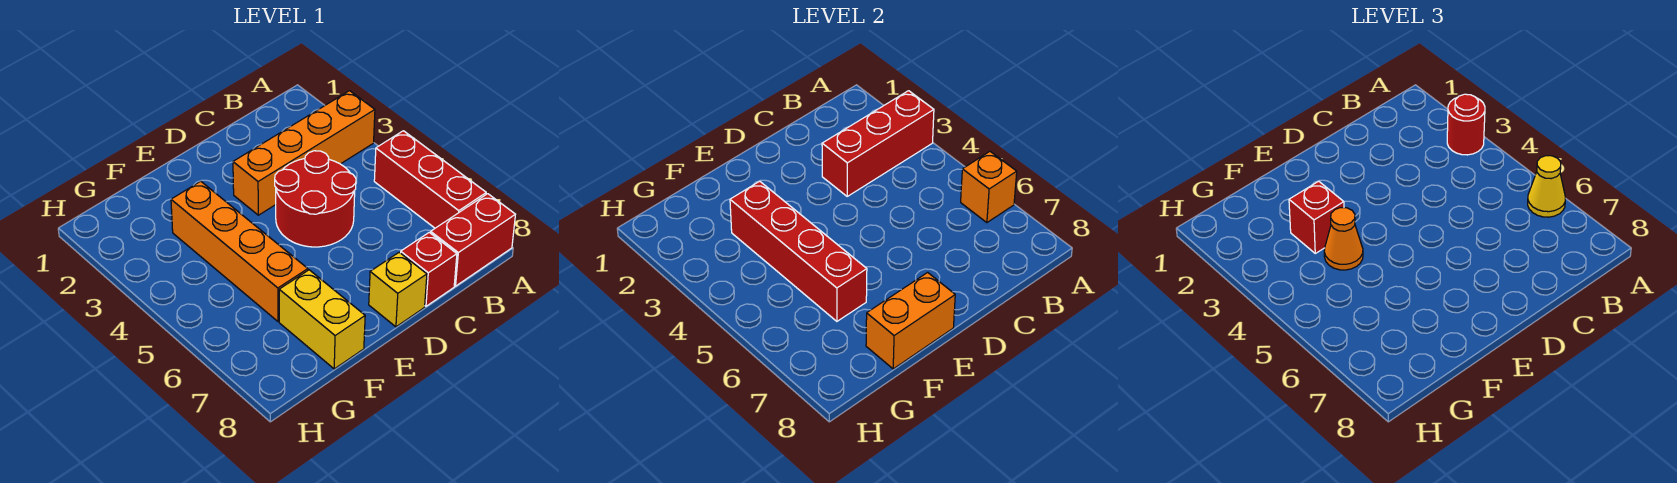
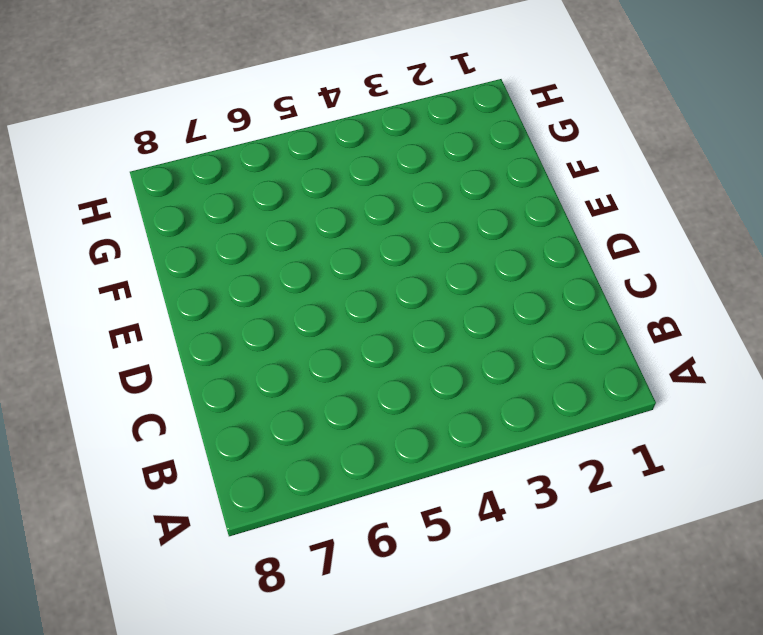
none -> orange brick A3:D3 level 1
none -> red brick A5:A7 level 1
none -> red brick A8:B8 level 1

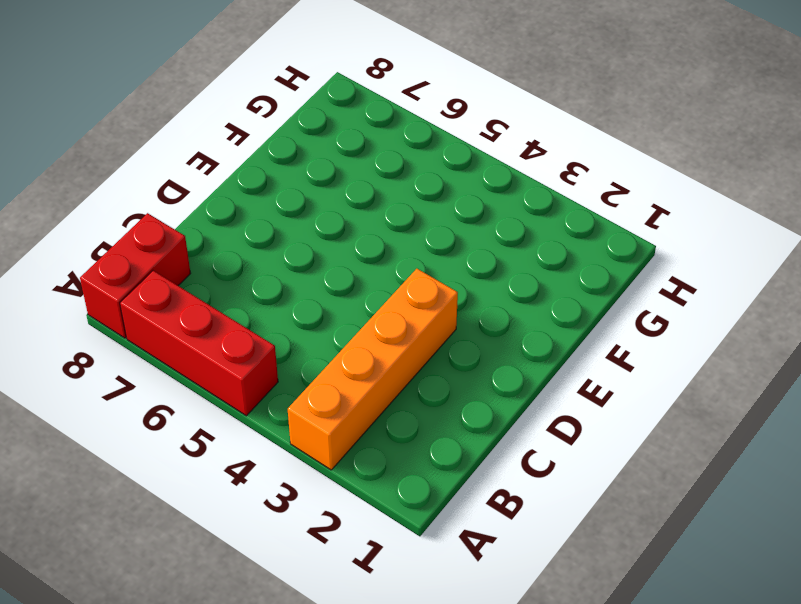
none -> red round brick C4:D5 level 1
none -> red brick C8 level 1
none -> yellow brick D8 level 1

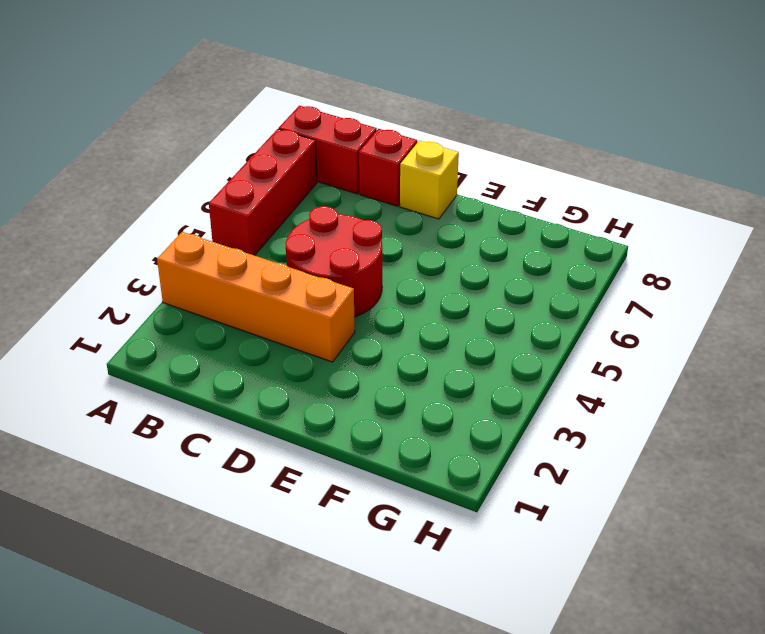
none -> orange brick F3:F6 level 1
none -> yellow brick F7:F8 level 1
none -> red brick A3:C3 level 2

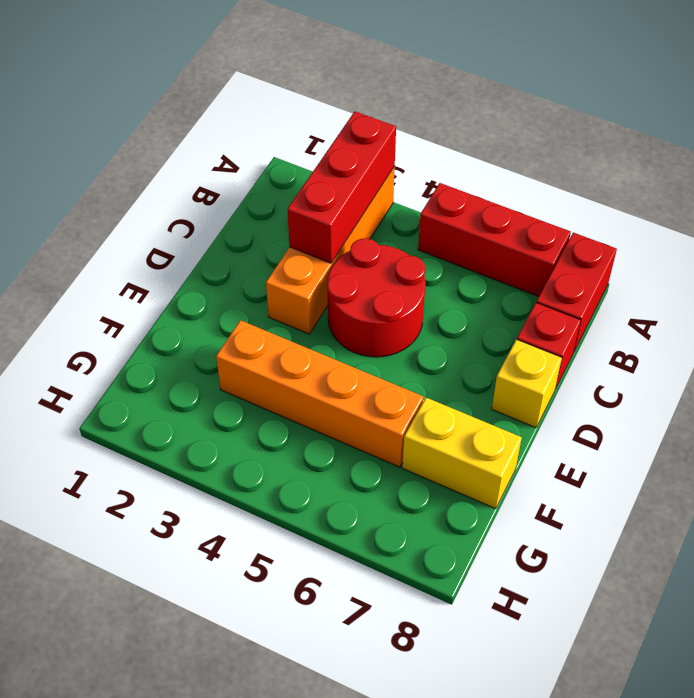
none -> orange brick A6 level 2
none -> orange brick E8:F8 level 2
none -> red brick F3:F6 level 2

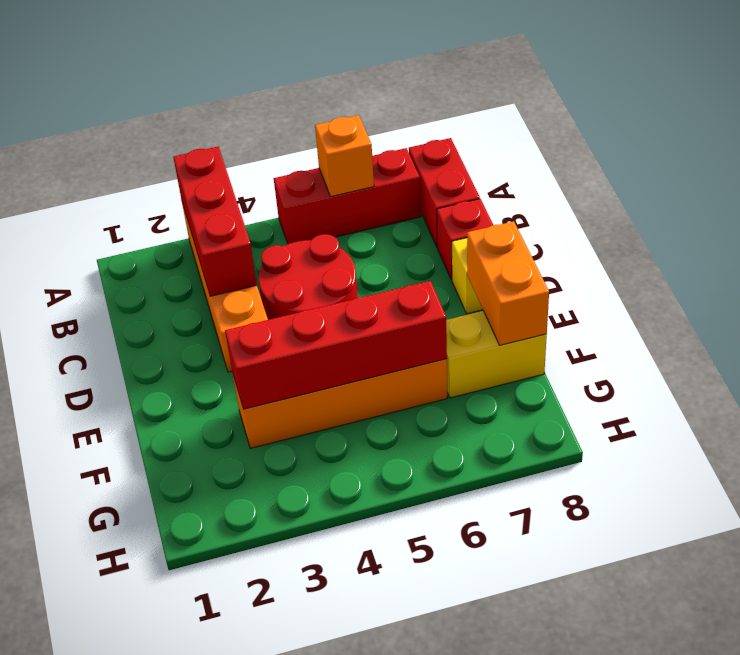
none -> red round brick A3 level 3
none -> yellow cone A6 level 3
none -> red brick F3 level 3

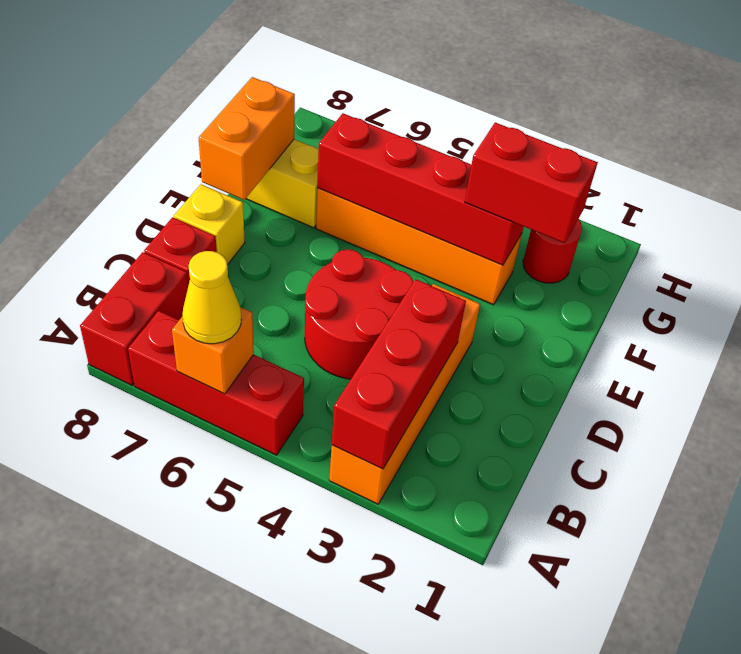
red brick F2:F3 level 3 -> red brick F3 level 3
red round brick G2 level 1 -> red round brick A3 level 3
none -> orange cone F4 level 3

